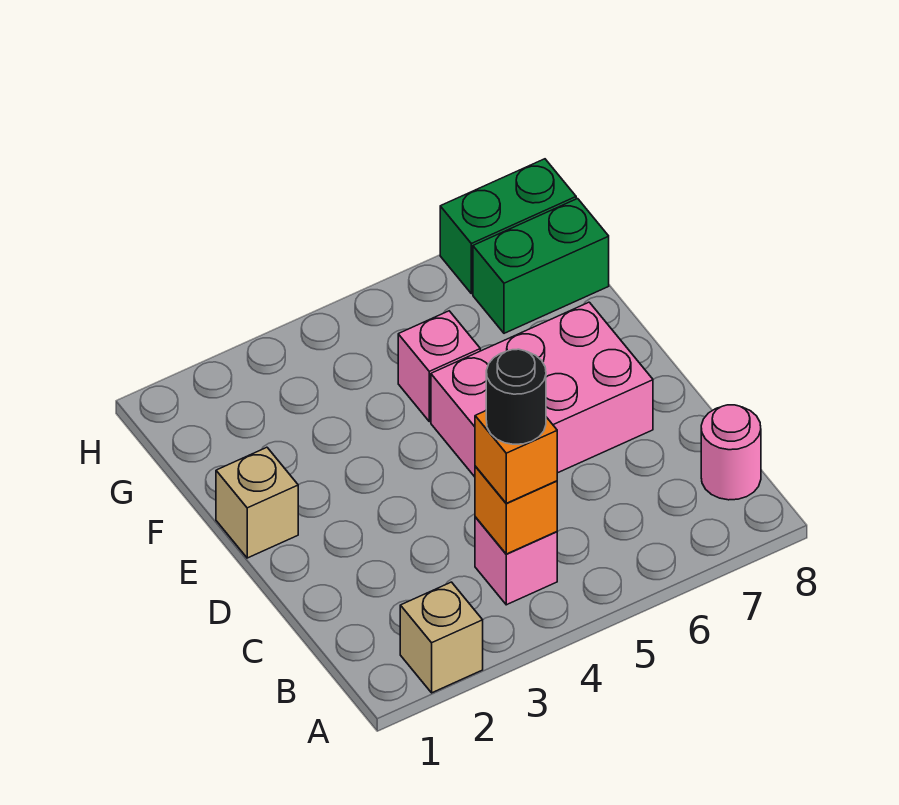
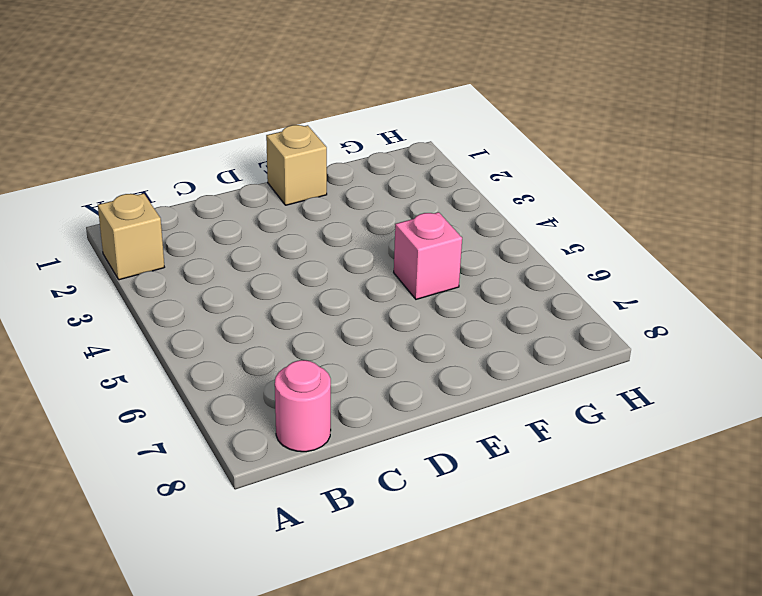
none -> pink brick B4 level 1
none -> pink brick D5:E7 level 1

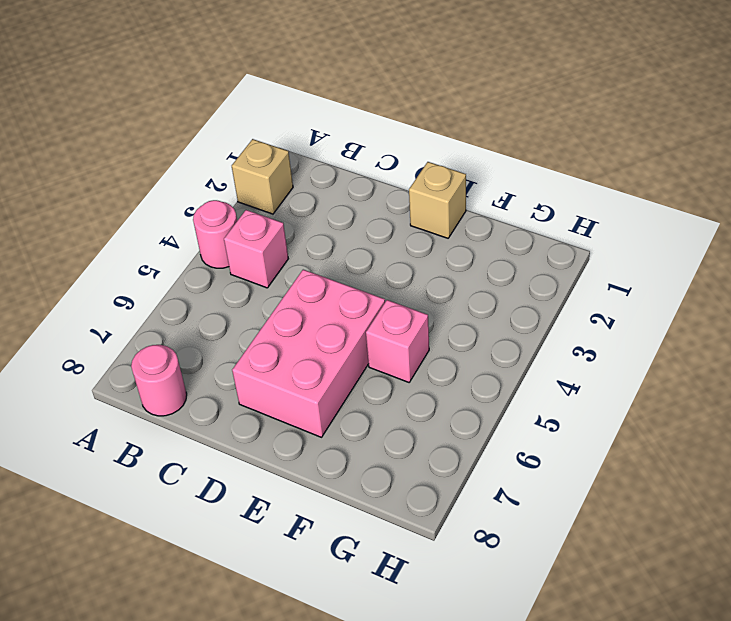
pink round brick A4 level 1 -> none
none -> green brick G7:G8 level 1
none -> green brick H7:H8 level 1

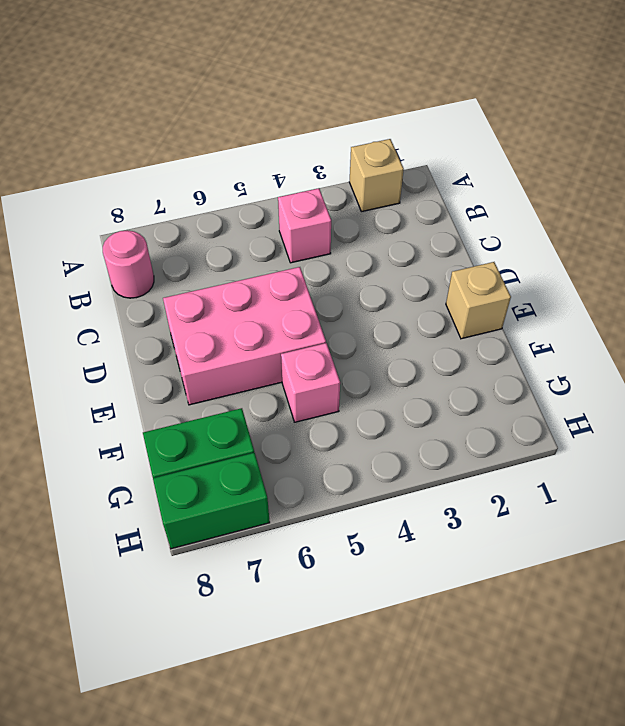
none -> orange brick B4 level 2
none -> orange brick B4 level 3

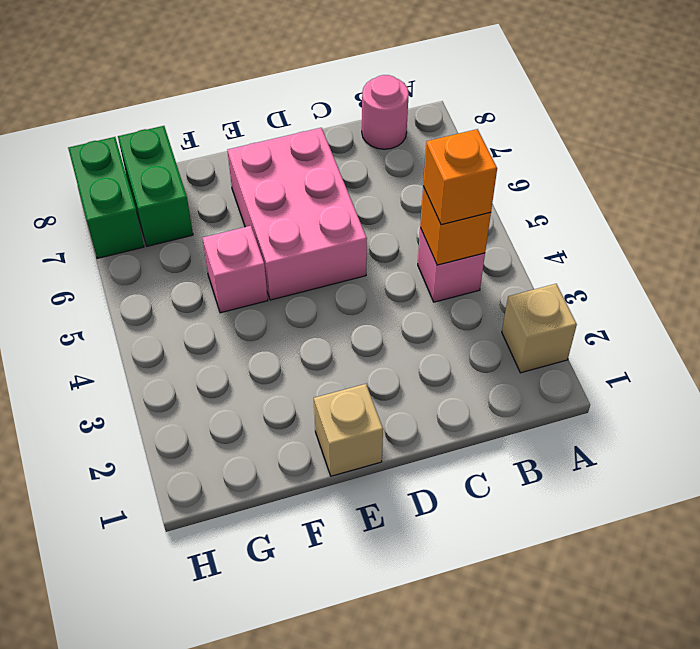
none -> black round brick B4 level 4

